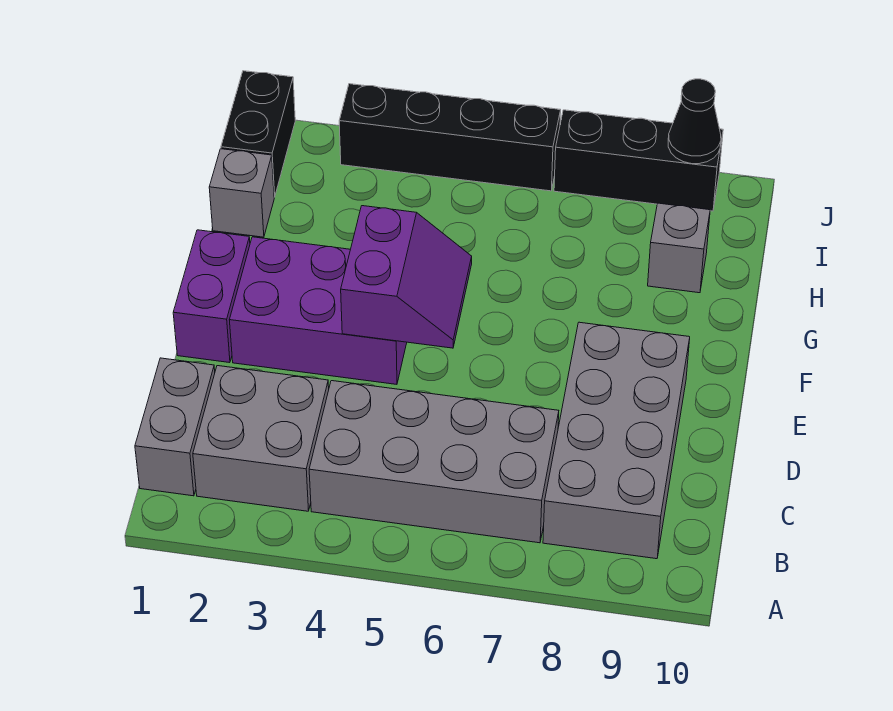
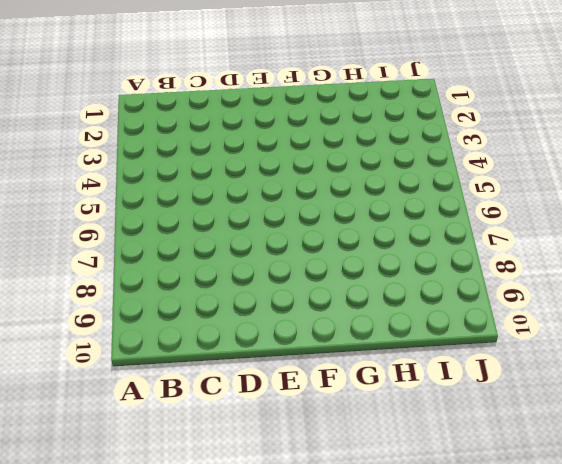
none -> grey brick B1:C1 level 1
none -> grey brick B2:C3 level 1
none -> grey brick B4:C7 level 1

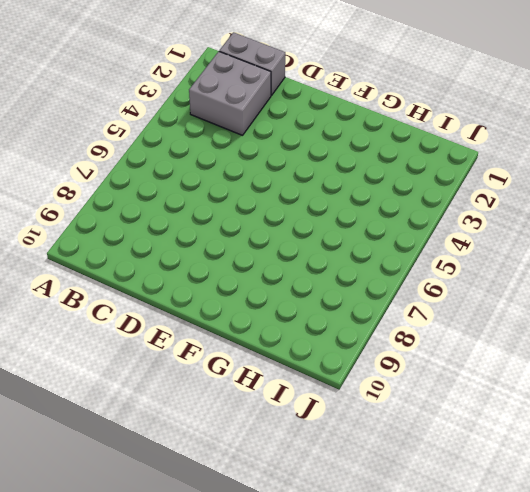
none -> grey brick B4:C7 level 1
none -> grey brick B8:E9 level 1
none -> purple brick E1:F1 level 1

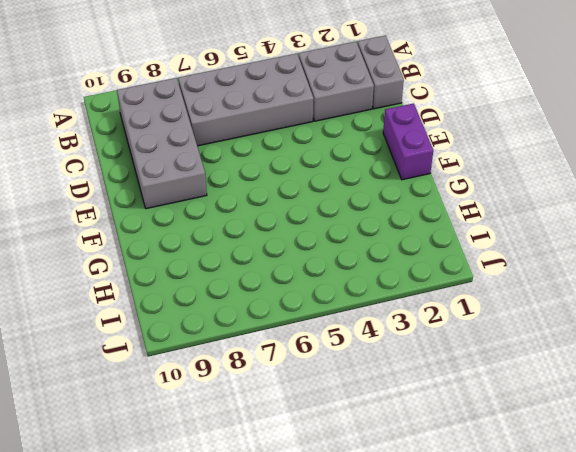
none -> purple brick E2:F4 level 1
none -> grey brick H1 level 1
none -> grey brick H9 level 1

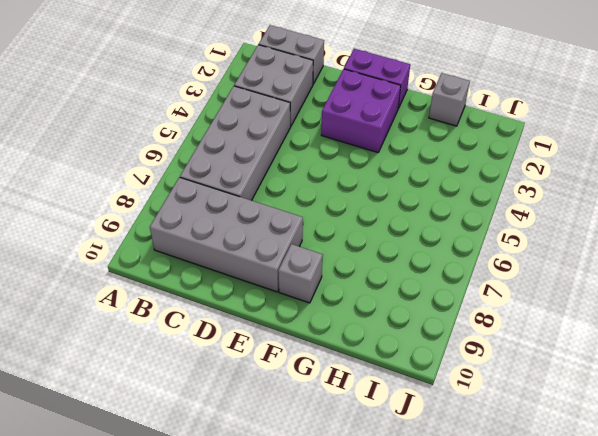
purple brick E2:F3 level 1 -> purple brick E2:F4 level 1
grey brick F9 level 1 -> grey brick H9 level 1
none -> black brick I1:J1 level 1
none -> black brick J3:J6 level 1
none -> black brick J7:J9 level 1

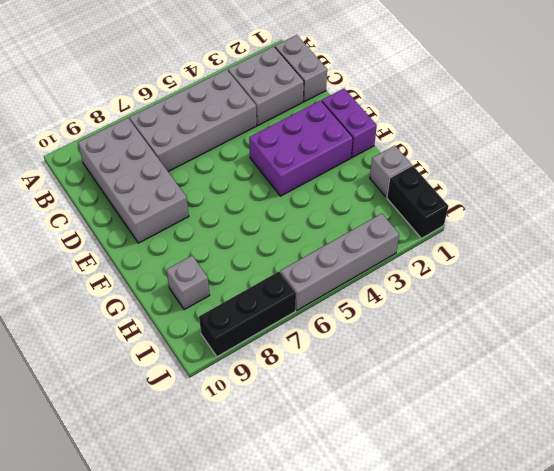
grey brick J3:J6 level 1 -> black brick J3:J6 level 1
none -> purple slope E4:F5 level 2 top 4
none -> black cone J9 level 2

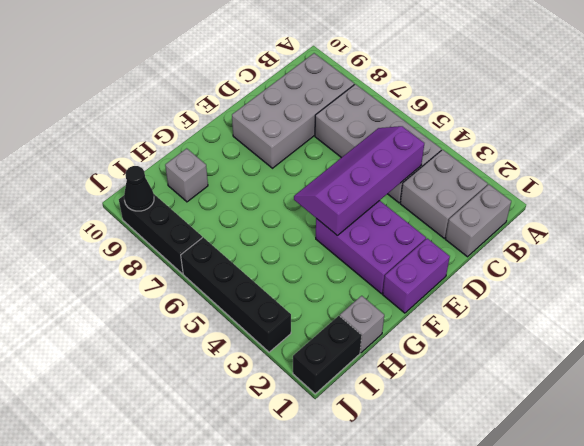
purple slope C4:F5 level 2 top 4 -> purple slope E4:F5 level 2 top 4

